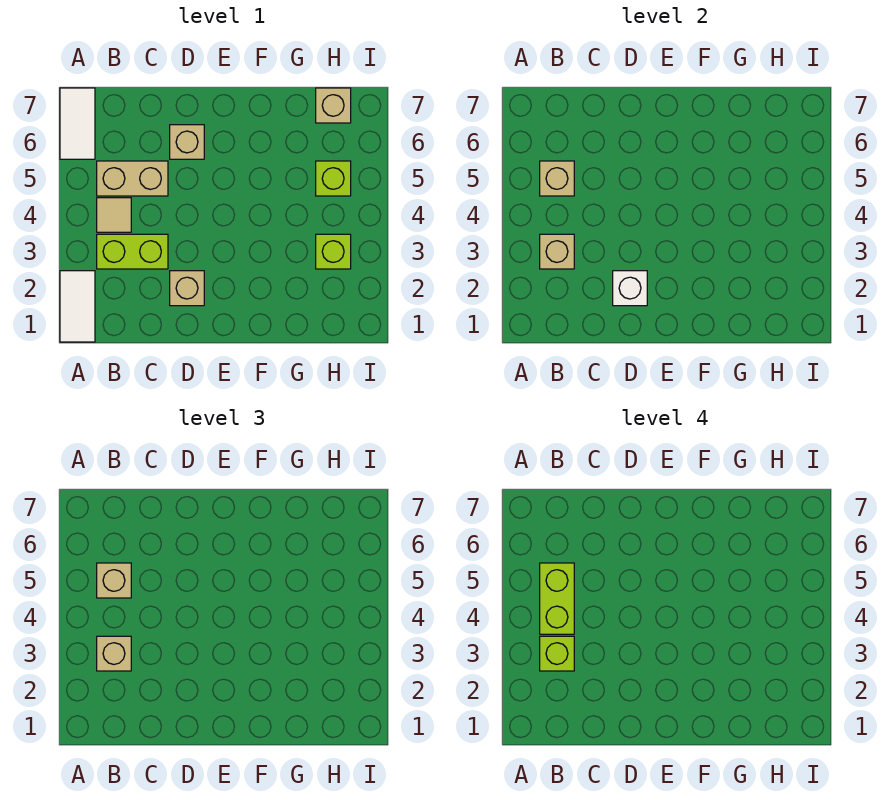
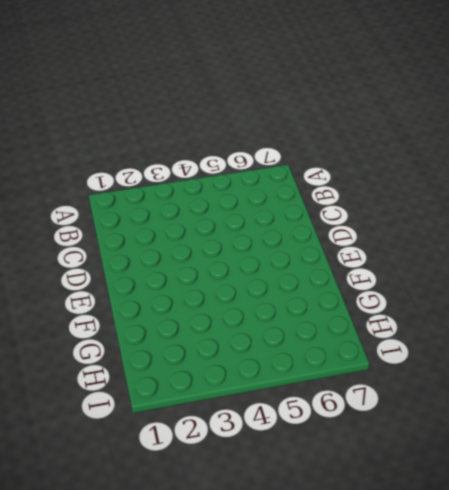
none -> white tile A1:A2 level 1
none -> white tile A6:A7 level 1
none -> lime brick B3:C3 level 1

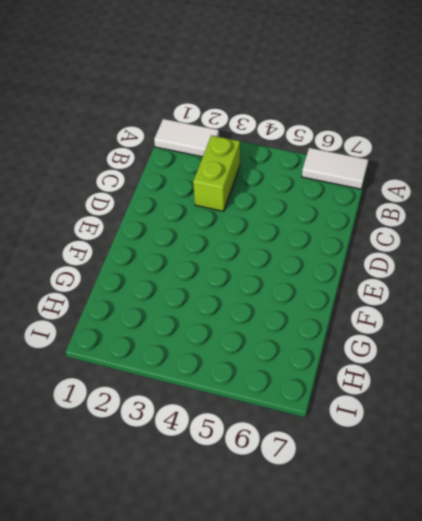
none -> tan tile B4 level 1
none -> tan brick B5:C5 level 1
none -> tan brick D2 level 1

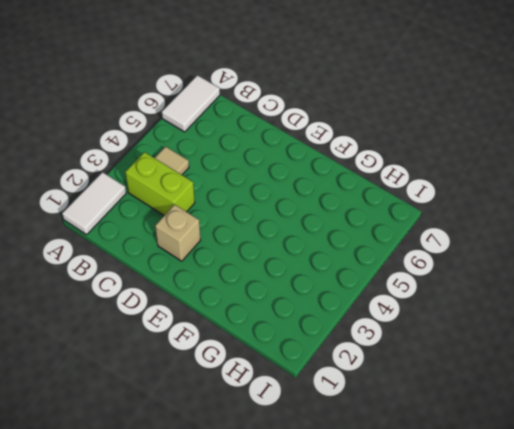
none -> tan brick B5:C5 level 1
none -> tan brick D6 level 1
none -> lime brick H3 level 1

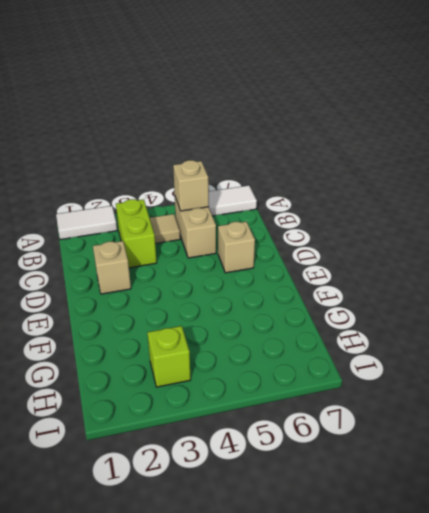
none -> lime brick H5 level 1
none -> tan brick H7 level 1
none -> tan brick B3 level 2

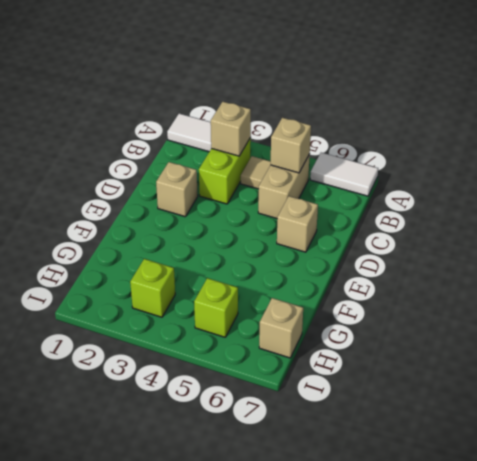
none -> white brick D2 level 2
none -> tan brick B3 level 3
none -> tan brick B5 level 3

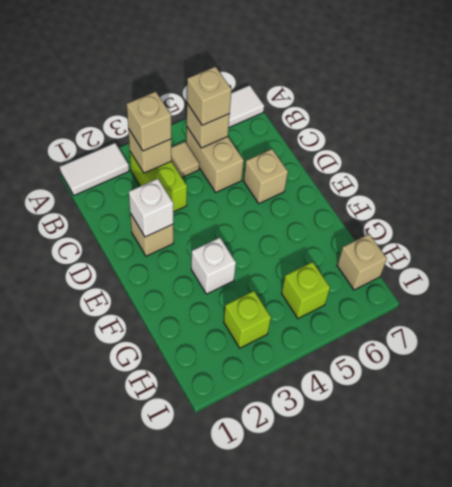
white brick F3 level 1 -> none
none -> lime brick B3 level 4
none -> lime brick B4:B5 level 4

